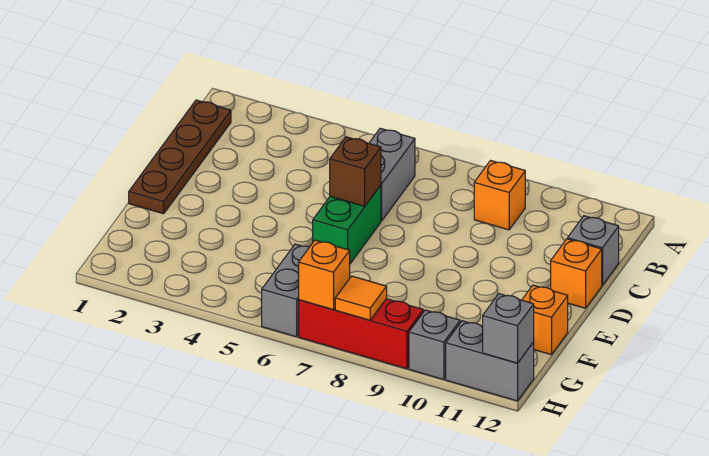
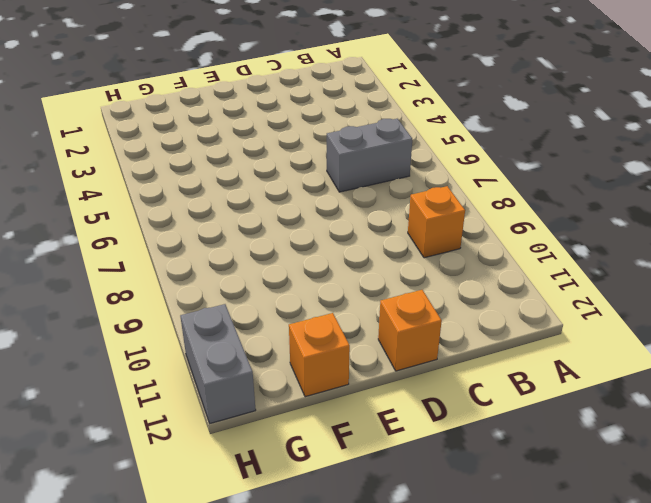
none -> brown plate B1:E1 level 1
none -> grey brick C12 level 1
none -> green brick D6:E6 level 1

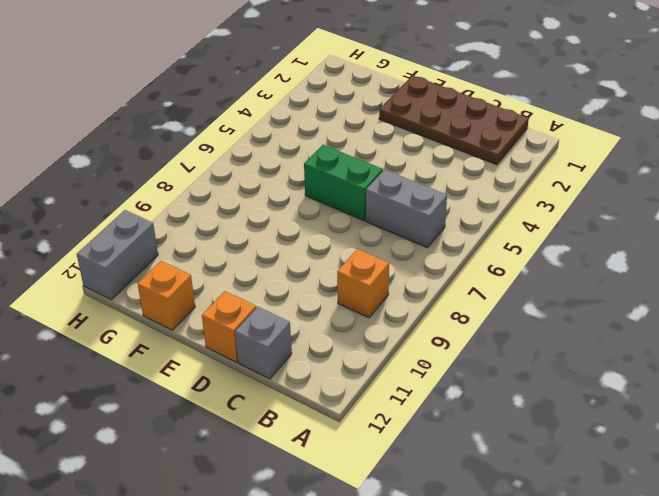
brown plate B1:E2 level 1 -> brown plate B1:E1 level 1
none -> grey brick G6:H6 level 1
none -> red brick H7:H9 level 1
none -> grey brick H10 level 1

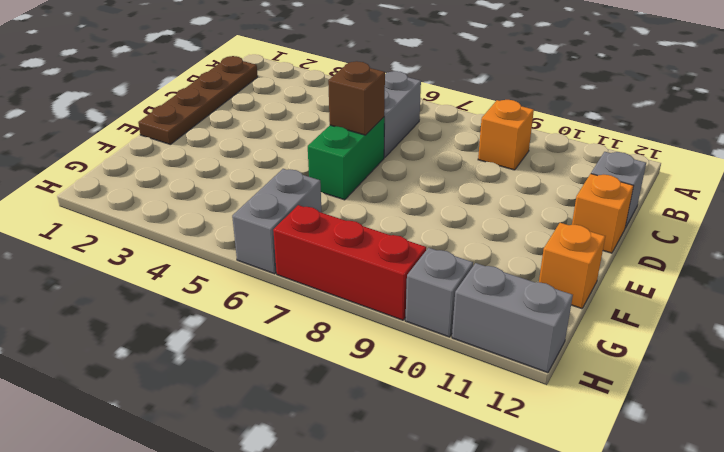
none -> orange brick H7 level 2
none -> orange tile H8 level 2
none -> grey brick H12 level 2

